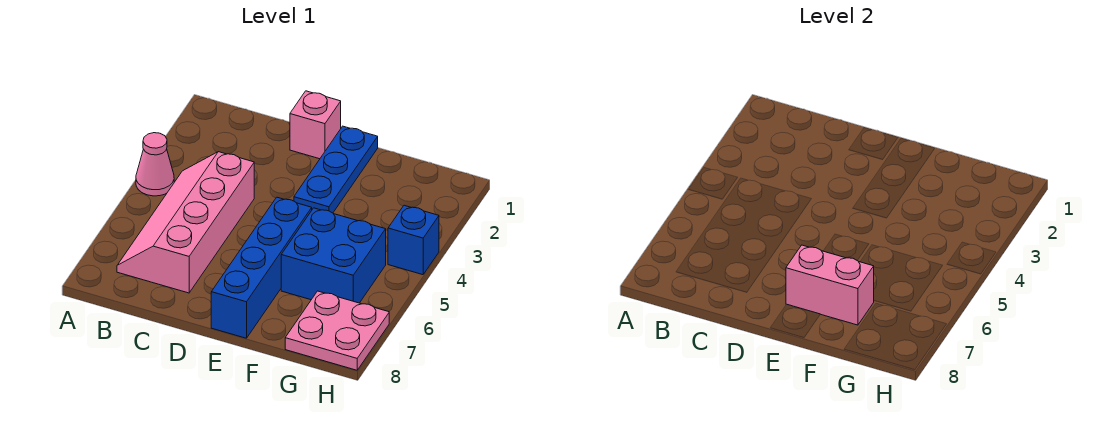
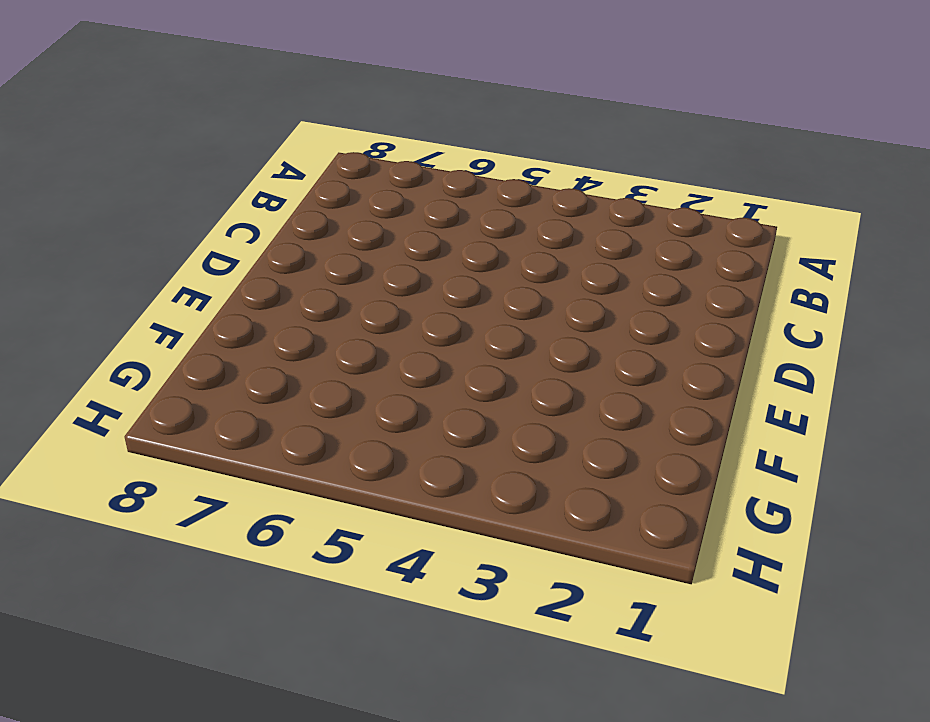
none -> pink cone A4 level 1
none -> pink slope B4:C7 level 1 top C

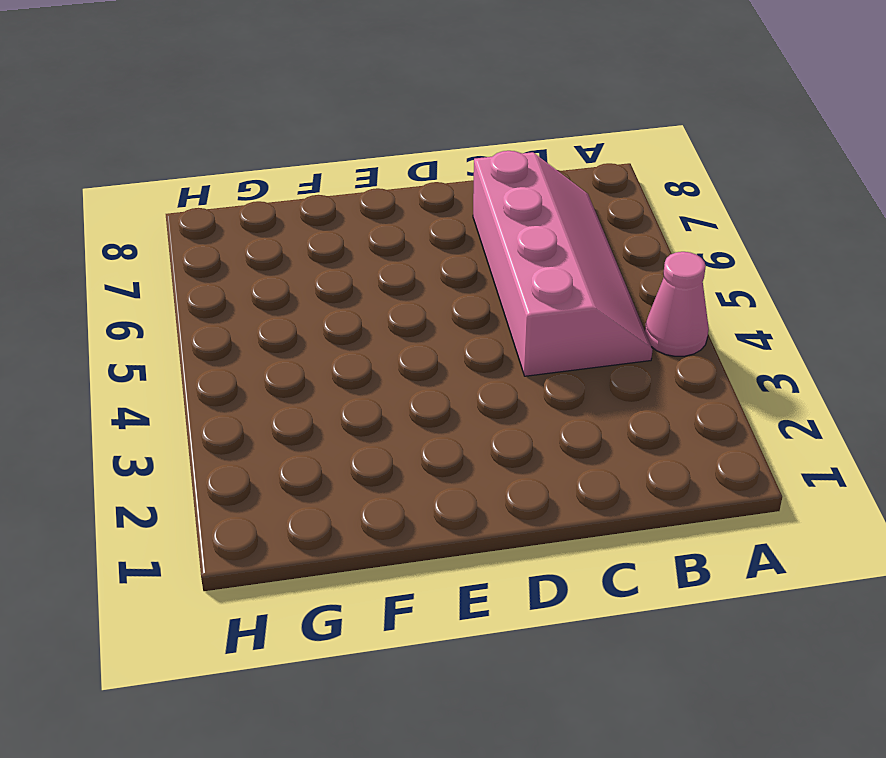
none -> pink brick D1 level 1
none -> blue plate E1:E3 level 1

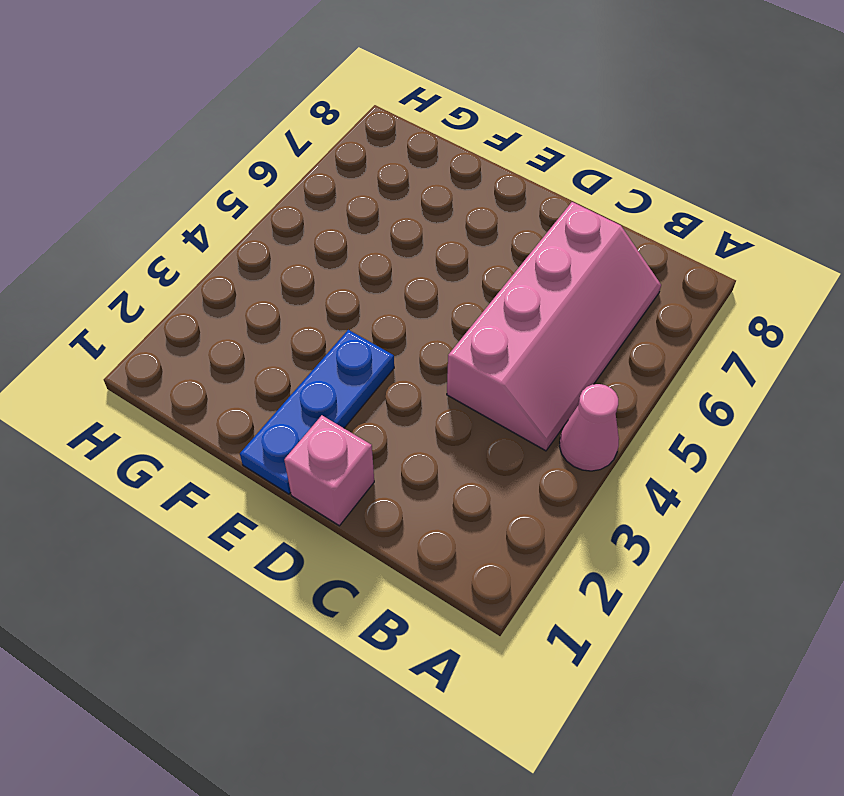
none -> blue brick E5:E8 level 1
none -> blue brick F5:G6 level 1

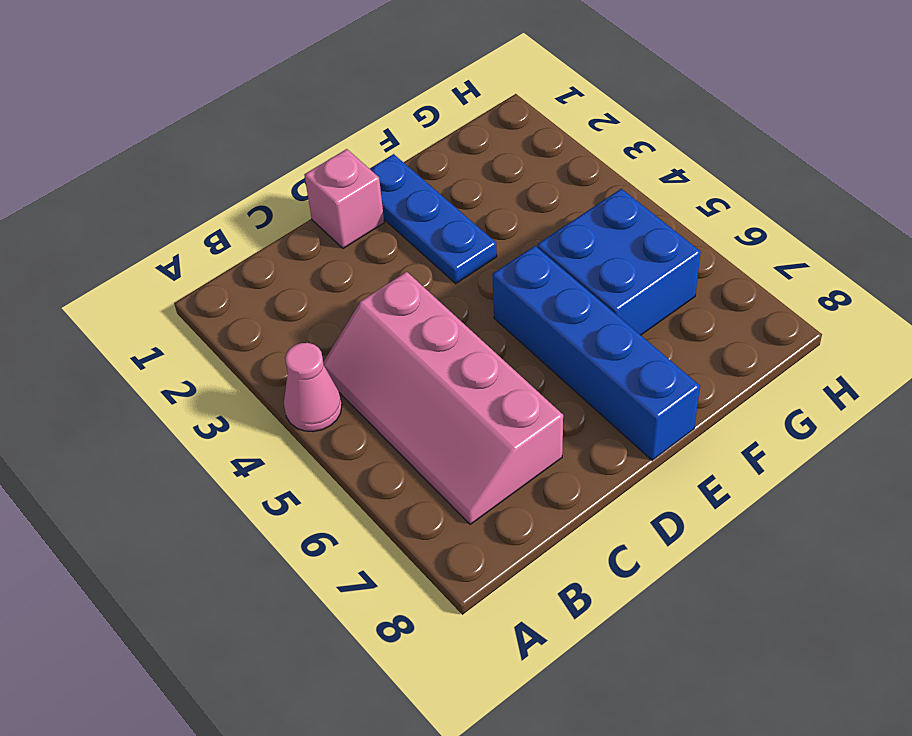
none -> pink plate G7:H8 level 1
none -> blue brick H4 level 1

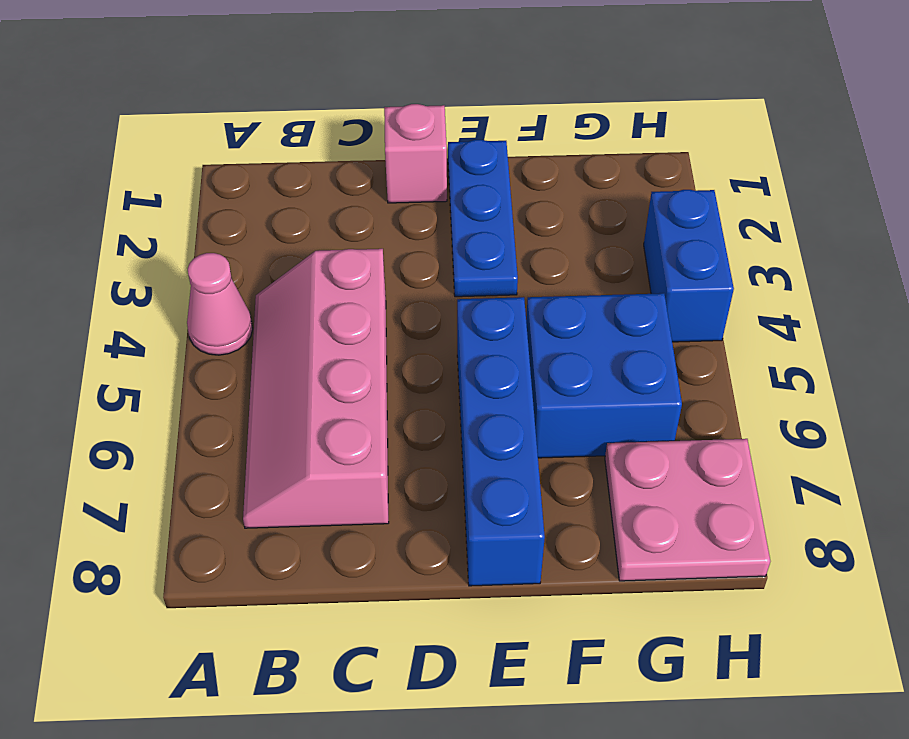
blue brick H3:H4 level 1 -> blue brick H4 level 1
none -> pink brick E7:F7 level 2

